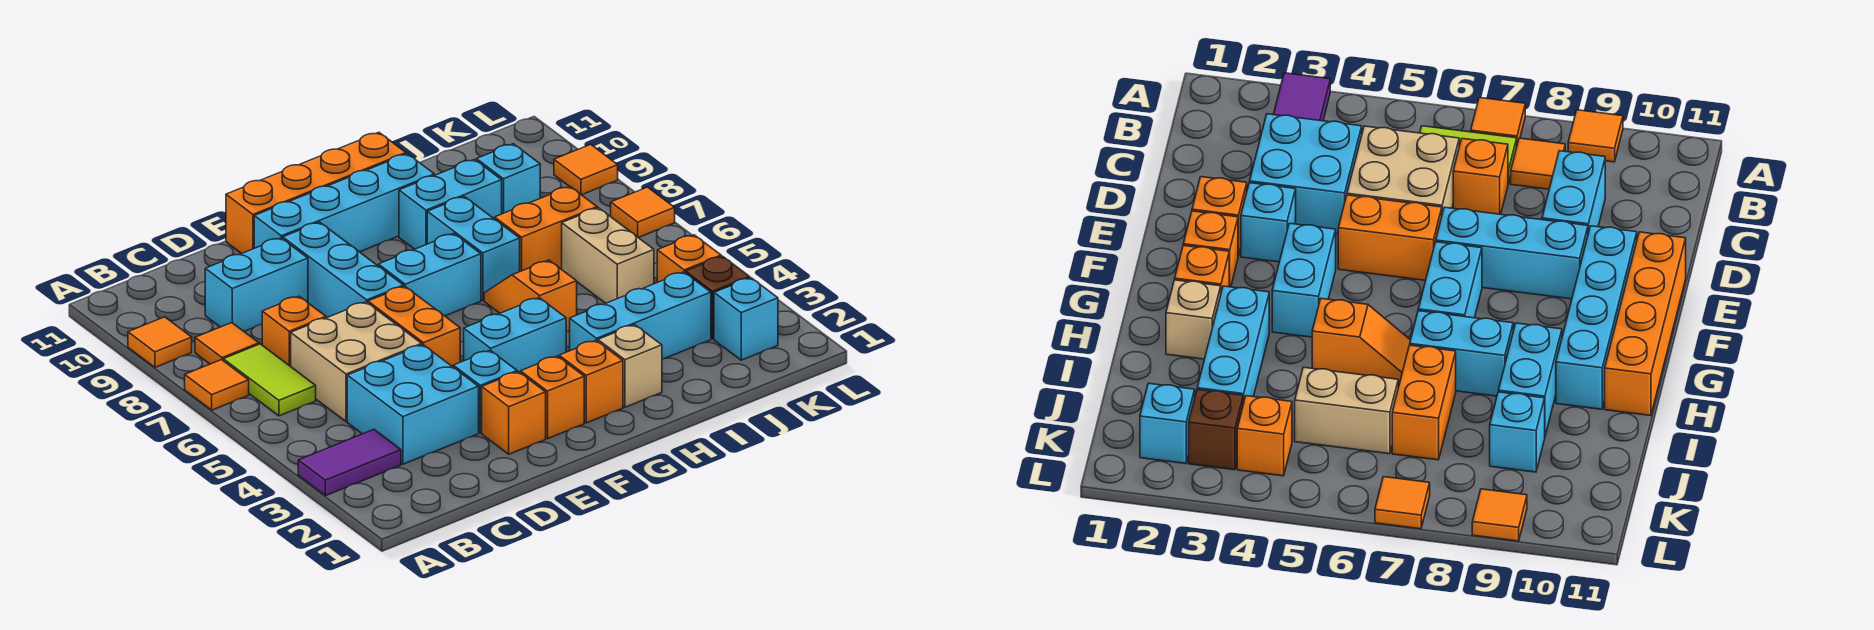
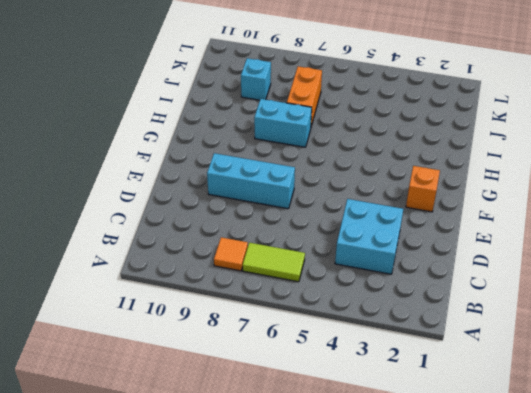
none -> purple tile A3:B3 level 1
none -> orange tile A7 level 1
none -> orange tile A9 level 1
none -> tan brick C5:D6 level 1

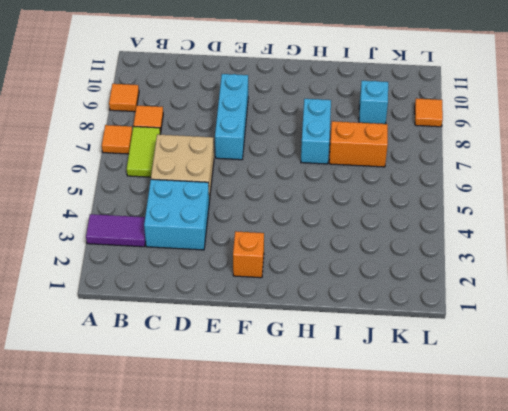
none -> orange brick C7 level 1
none -> cyan brick C9:D9 level 1
none -> orange brick E2 level 1
none -> cyan brick E3 level 1

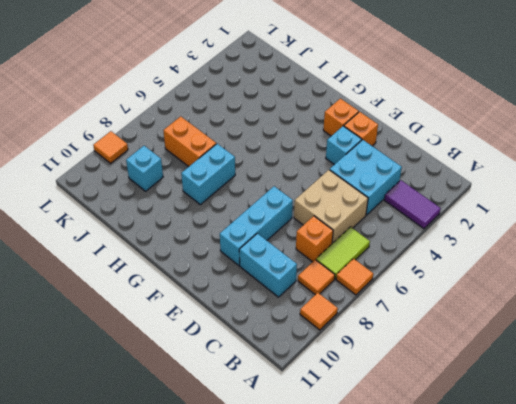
none -> orange brick E5:E6 level 1
none -> cyan brick E10:H10 level 1
none -> orange brick E11:H11 level 1
none -> cyan brick F4:G4 level 1

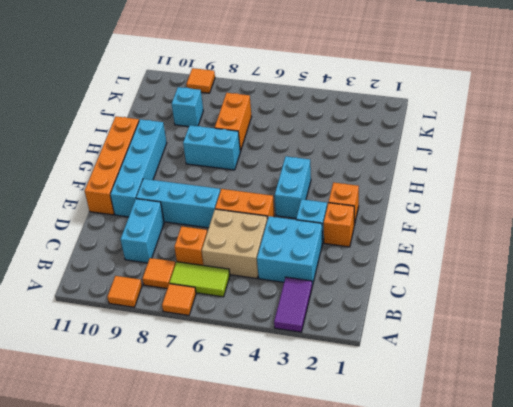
none -> cyan brick F7:G7 level 1
none -> orange brick G2 level 1
none -> tan brick H2 level 1
none -> cyan brick H3:J3 level 1

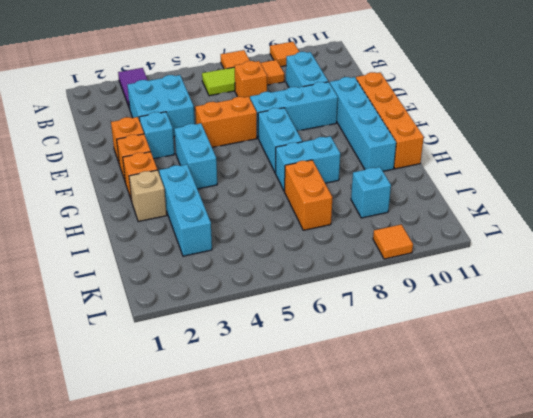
none -> tan brick C5:D6 level 1
none -> orange slope H5:H6 level 1 top 5
none -> cyan brick H9:I9 level 1
none -> tan brick J5:J6 level 1

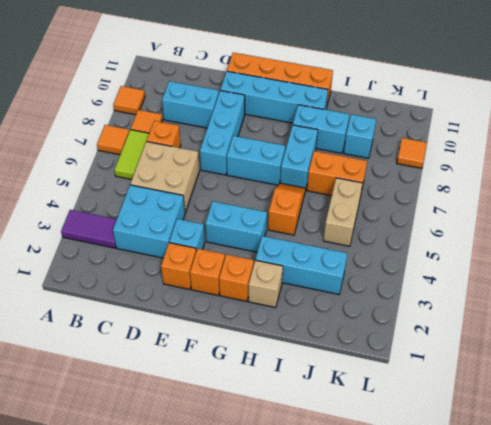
none -> orange brick E5:E6 level 1
none -> cyan brick K2 level 1
none -> brown brick K3 level 1
none -> orange brick K4 level 1

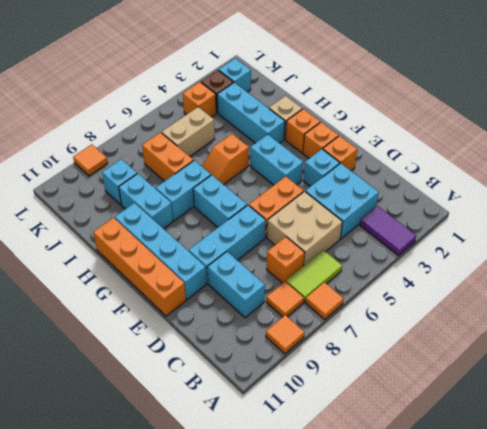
none -> orange tile L7 level 1

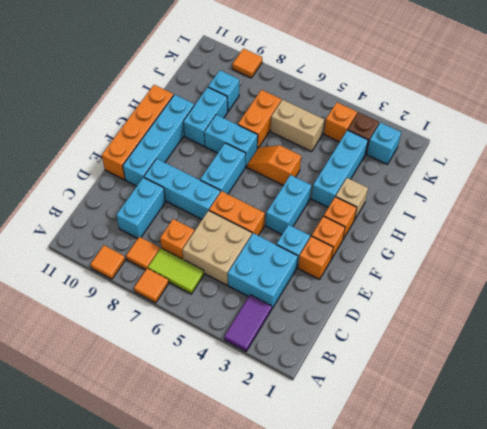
none -> orange tile L7 level 1

